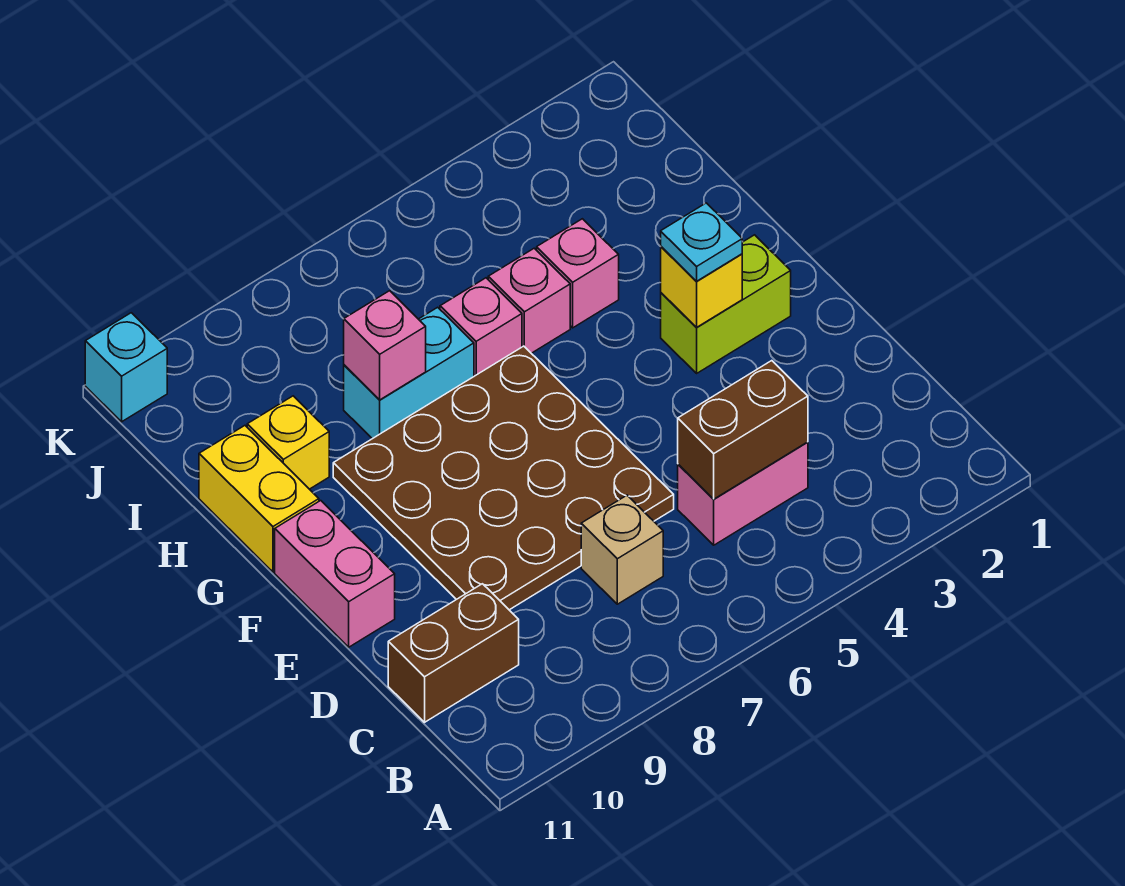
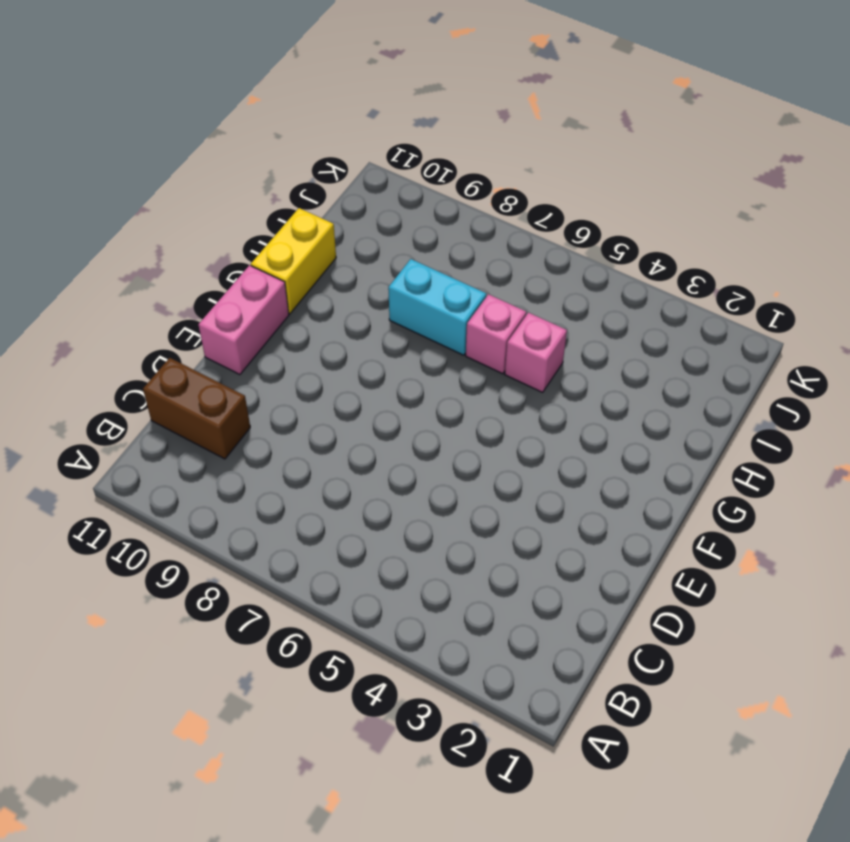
none -> pink brick C4:C5 level 1
none -> tan brick C7 level 1
none -> brown plate D6:G9 level 1

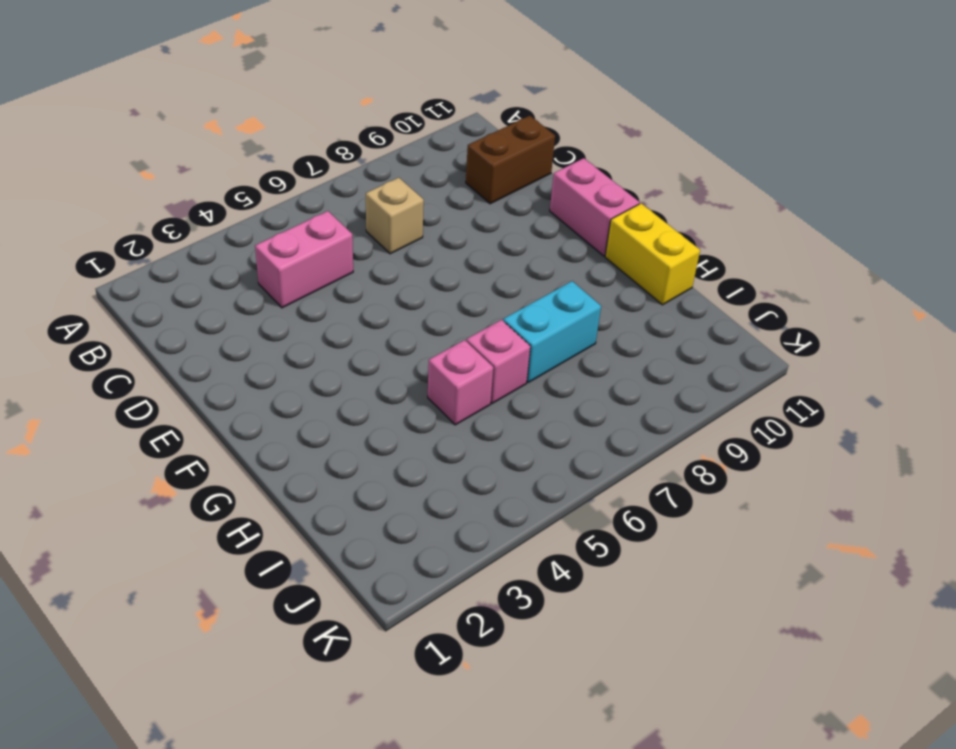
none -> brown plate D6:G9 level 1
none -> lime brick F2:F3 level 1
none -> pink brick H4 level 1

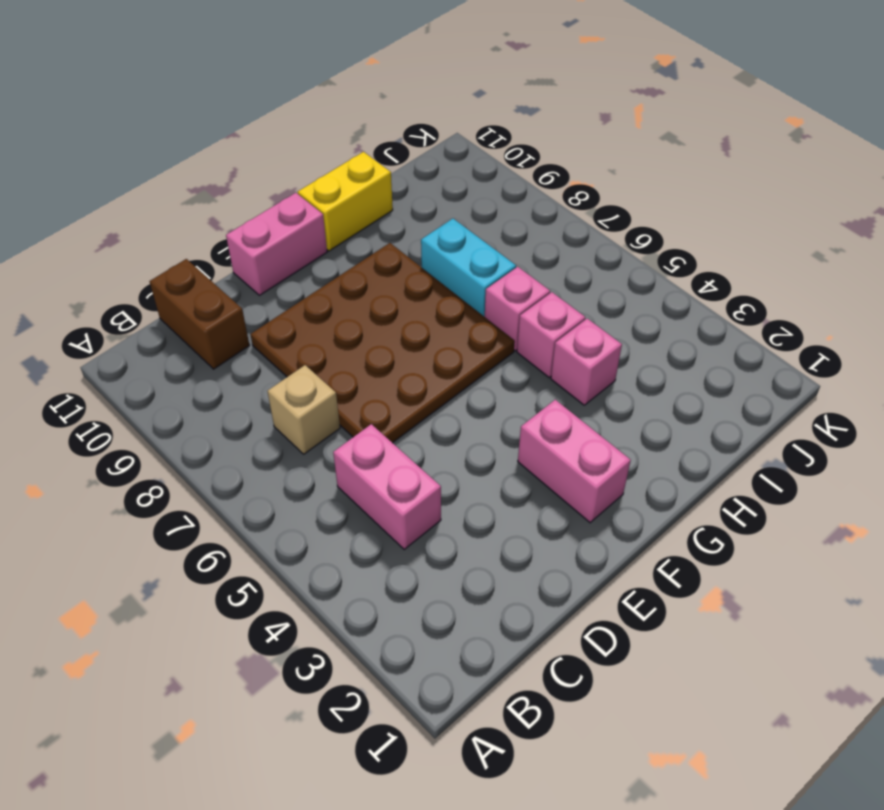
pink brick F2:F3 level 1 -> lime brick F2:F3 level 1
none -> yellow brick H10 level 1
none -> cyan brick K11 level 1
none -> brown brick C4:C5 level 2

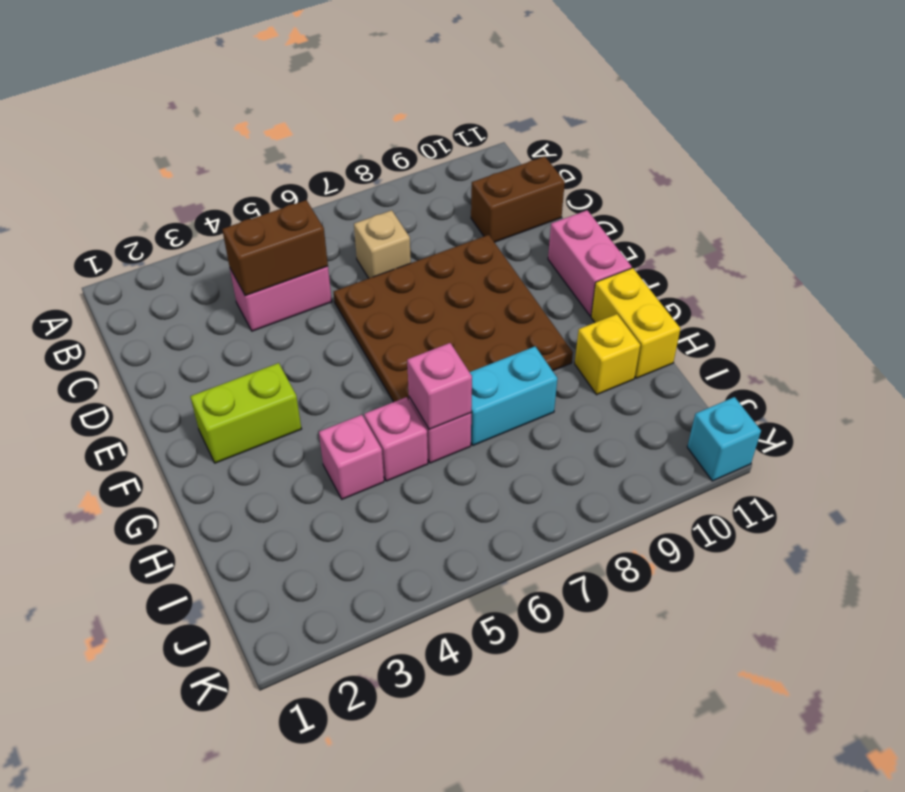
pink brick H6 level 2 -> pink brick H8 level 2
none -> yellow brick F3 level 2
none -> cyan plate F3 level 3

